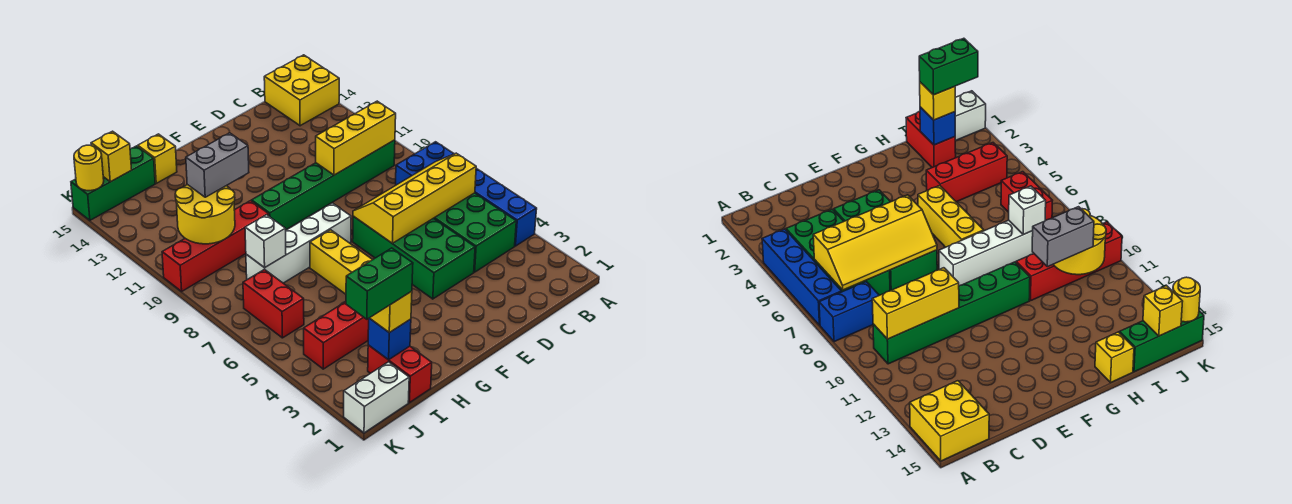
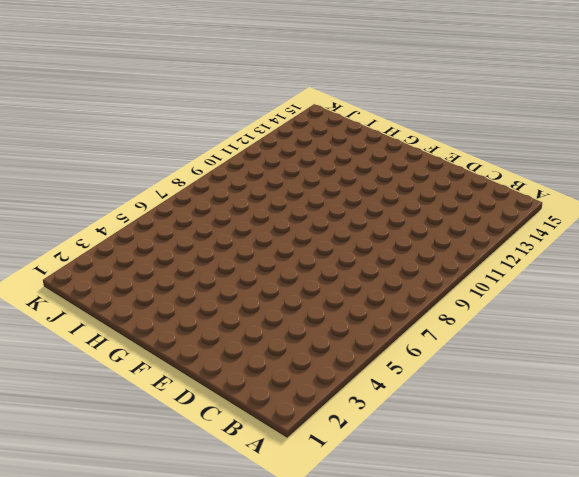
none -> blue brick A4:A7 level 1
none -> blue brick A8:B8 level 1
none -> yellow brick A14:B15 level 1

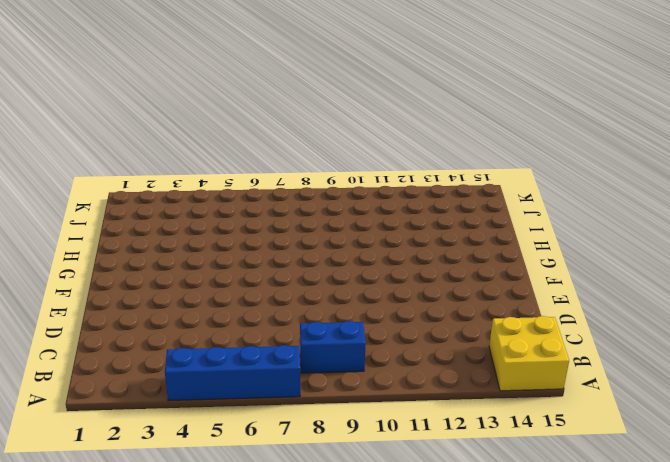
blue brick B8:B9 level 1 -> blue brick A8:B8 level 1
none -> green brick B4:C7 level 1
none -> green brick B10:G10 level 1
none -> green brick D4:E7 level 1

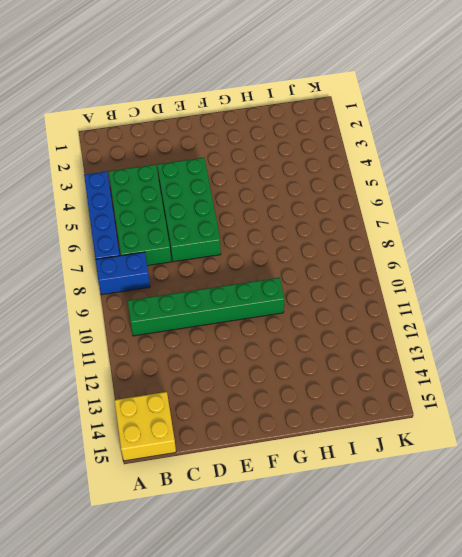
none -> white brick F8:I8 level 1
none -> yellow brick G5:G7 level 1
none -> red brick H4:J4 level 1

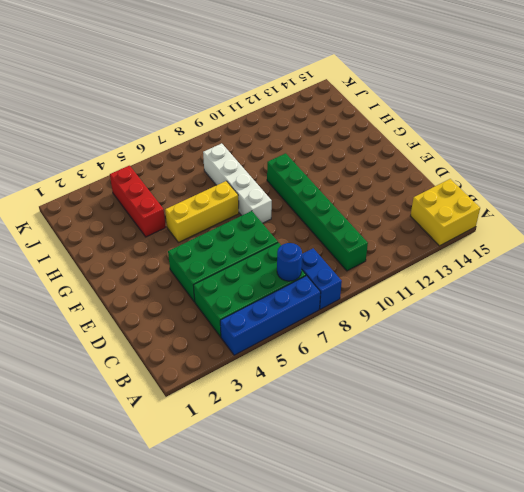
blue round brick B7 level 2 -> yellow slope B6:E7 level 2 top 6
none -> red brick H10:K10 level 1
none -> yellow brick H15 level 1
none -> red brick I1:I2 level 1

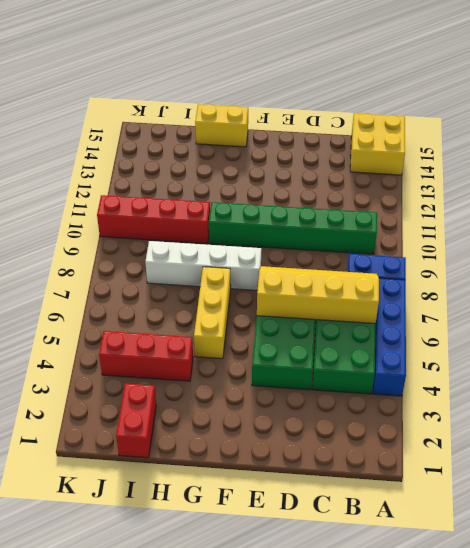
yellow brick G15:H15 level 1 -> yellow brick H15 level 1
none -> green brick I15:K15 level 1
none -> white brick J1:K1 level 1
none -> red brick J6:J7 level 1

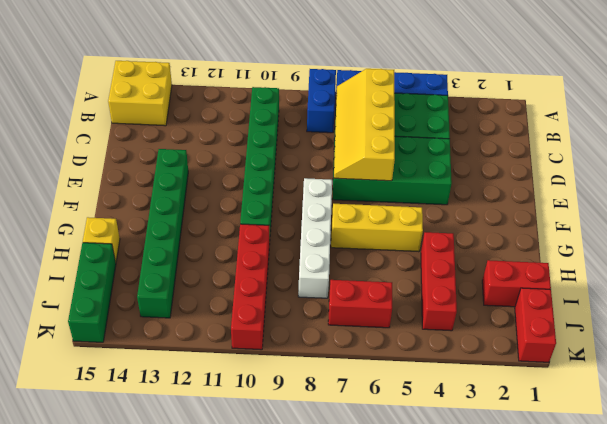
green brick E13:J13 level 1 -> none
red brick J1:K1 level 1 -> white brick J1:K1 level 1
none -> yellow brick B10:D10 level 2
none -> blue brick I2 level 2
none -> white brick I8 level 2

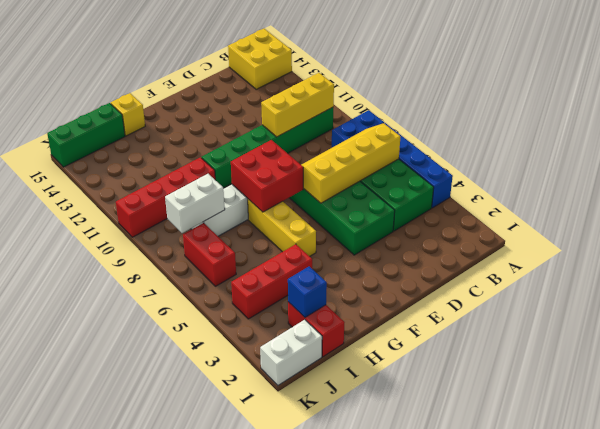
red brick F7:G8 level 2 -> none
white brick I8:J8 level 2 -> white brick I8 level 2
none -> yellow round brick I10:J11 level 2
none -> yellow brick J15 level 2
none -> yellow round brick K15 level 2

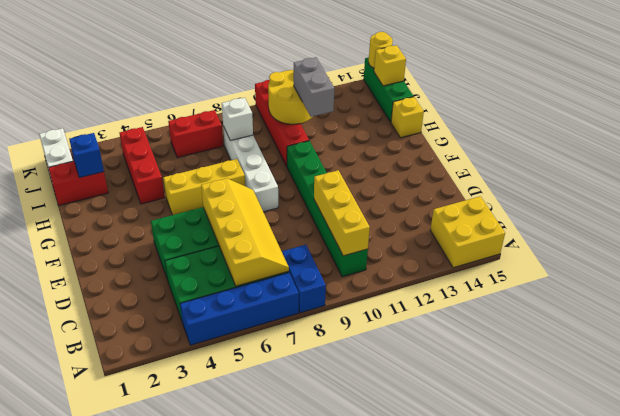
none -> yellow brick I2 level 3
none -> green brick I2:J2 level 4

